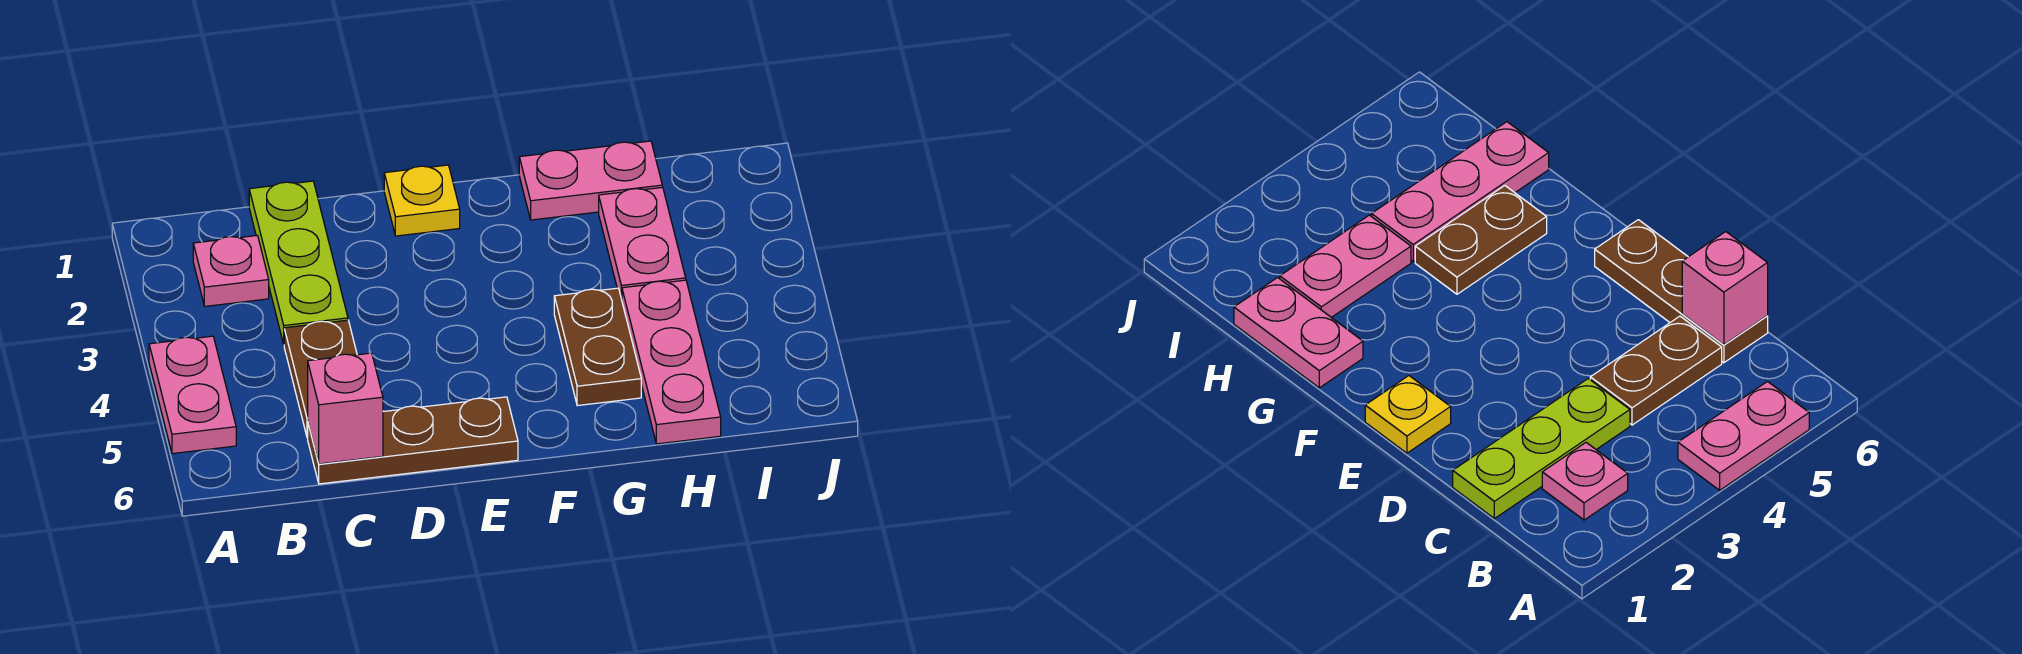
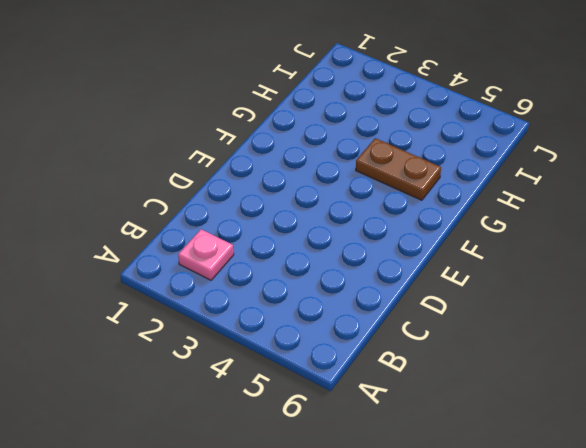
none -> pink plate A4:A5 level 1
none -> lime plate C1:C3 level 1

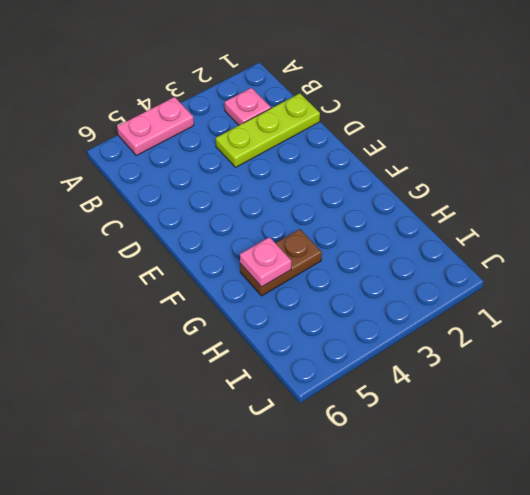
pink plate G5 level 2 -> none
none -> brown plate C4:C5 level 1
none -> brown plate C6:E6 level 1

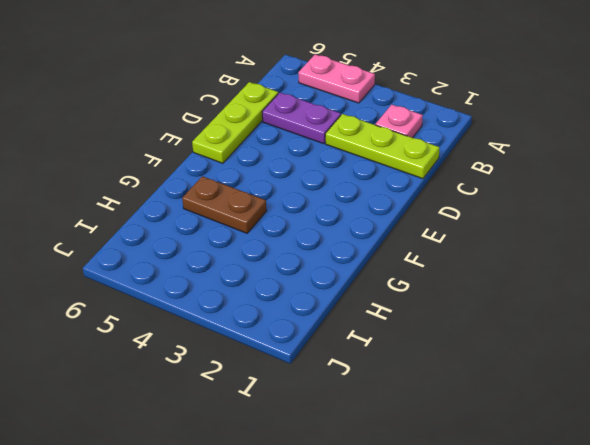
purple plate C4:C5 level 1 -> brown plate C4:C5 level 1
lime plate C6:E6 level 1 -> brown plate C6:E6 level 1
none -> yellow plate E1 level 1
none -> pink plate G1:H1 level 1

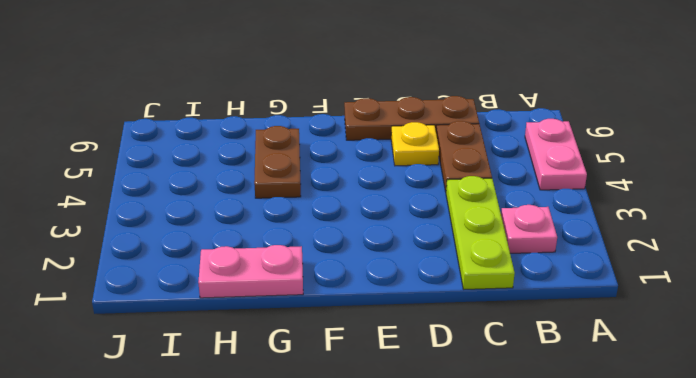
yellow plate D5 level 1 -> yellow plate E1 level 1
none -> pink plate H2:H3 level 1
none -> pink plate H4:H6 level 1

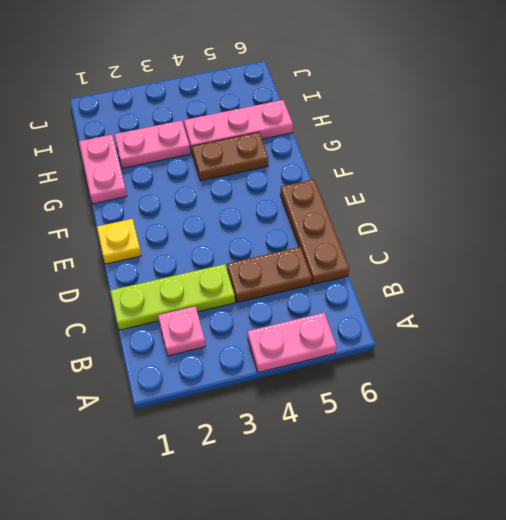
none -> pink brick C6 level 2

